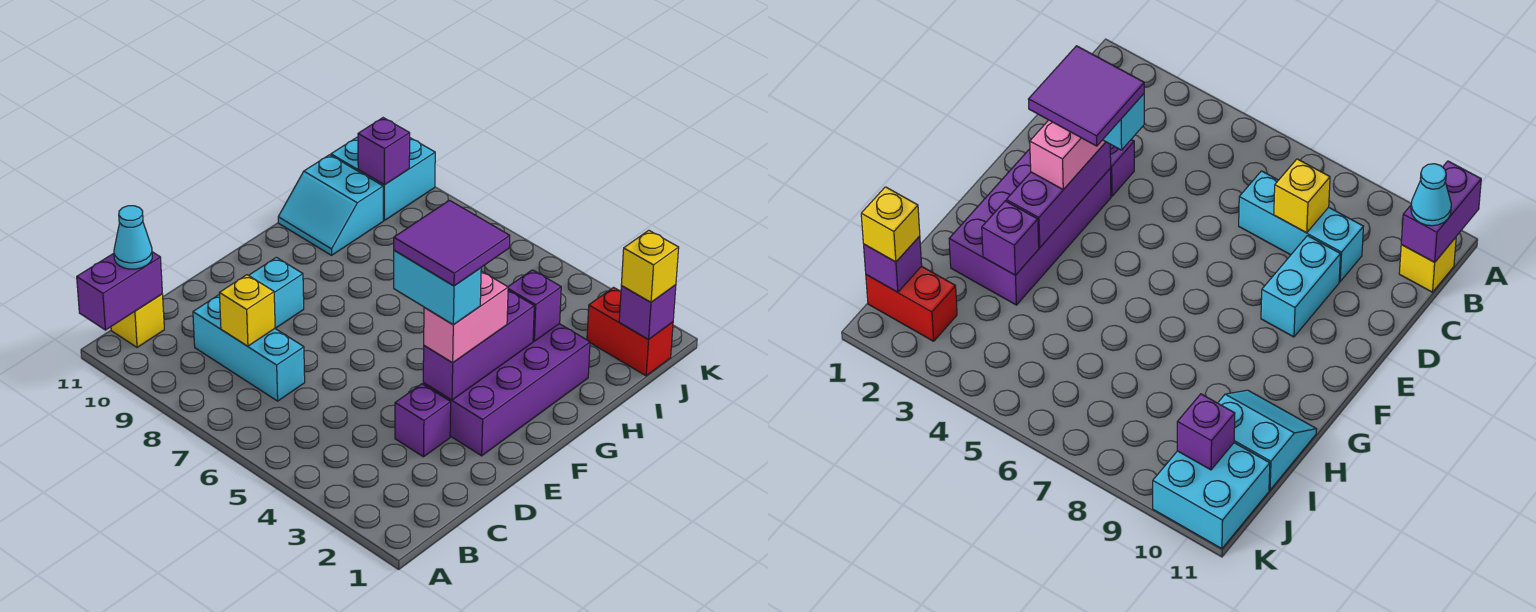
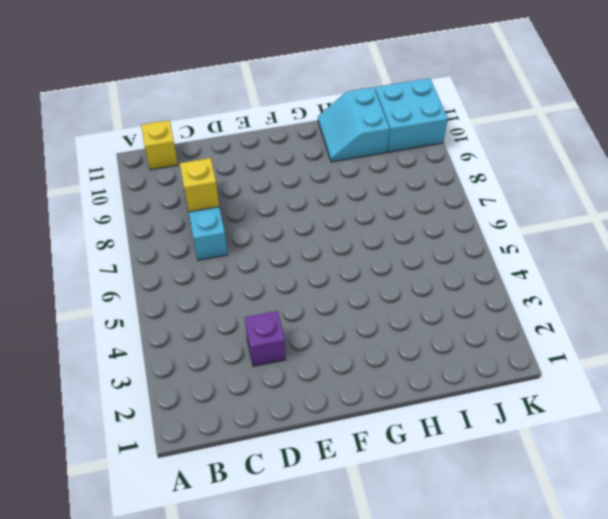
none -> cyan brick D9:E9 level 1
none -> purple brick E2:H3 level 1
none -> red brick J1:J2 level 1

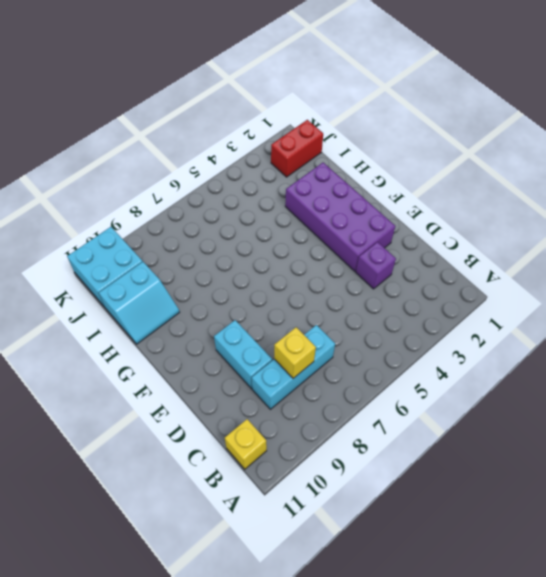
none -> purple brick A11:B11 level 2
none -> purple brick E3:G3 level 2
none -> purple brick H3 level 2

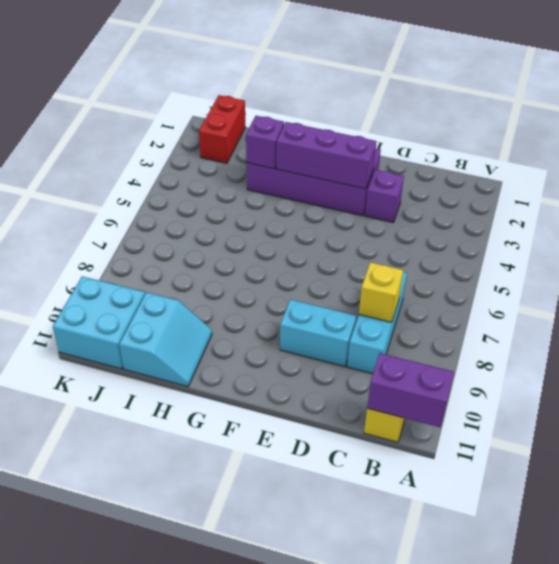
none -> purple brick J1 level 2
none -> purple brick J10 level 2
none -> cyan cone B11 level 3

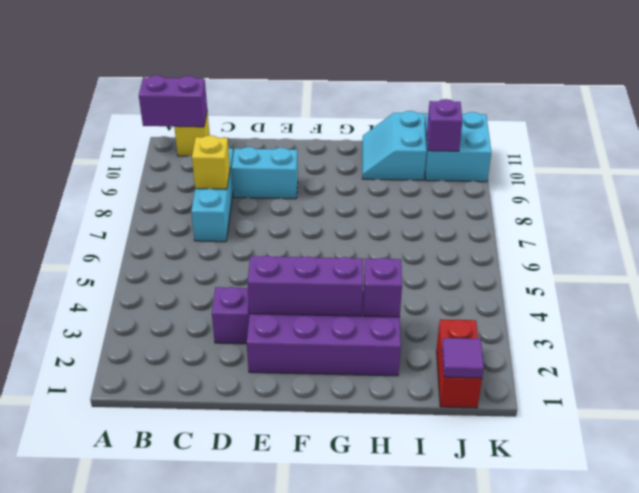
purple tile J1 level 2 -> purple brick J1 level 2
none -> cyan cone B11 level 3
none -> pink brick E3:F3 level 3
none -> yellow brick J1 level 3

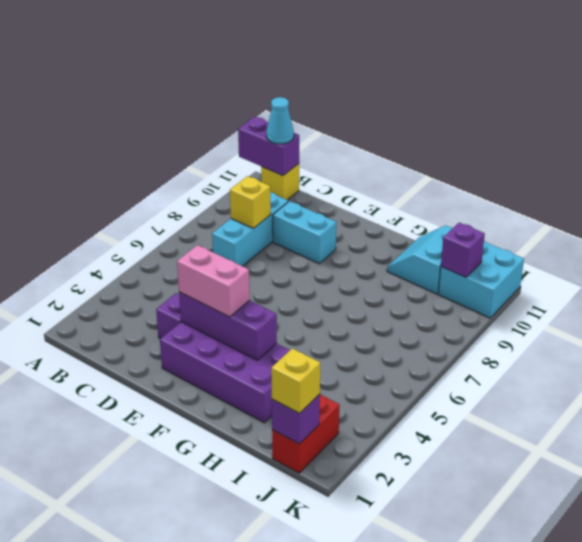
none -> purple brick H3 level 2
none -> cyan brick E3:E4 level 4
none -> purple tile E3:F4 level 5

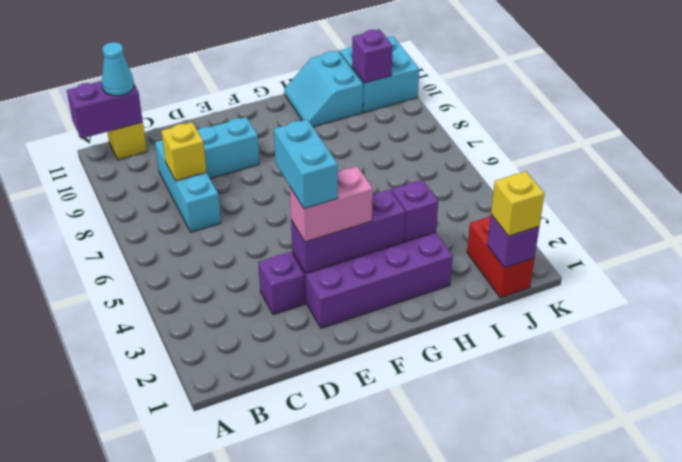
none -> purple tile E3:F4 level 5

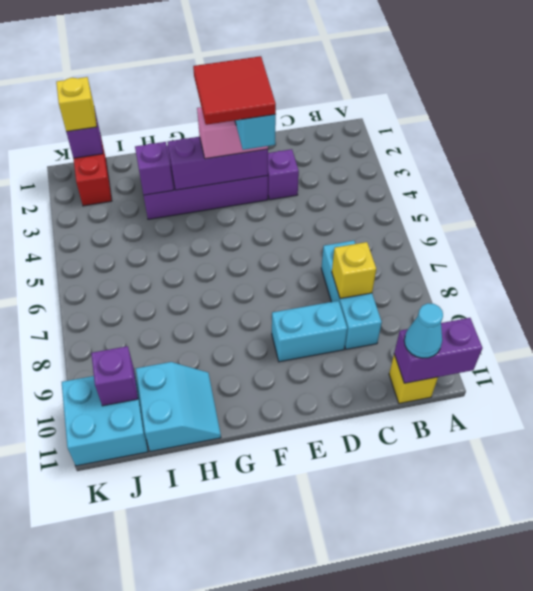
red tile E3:F4 level 5 -> purple tile E3:F4 level 5

